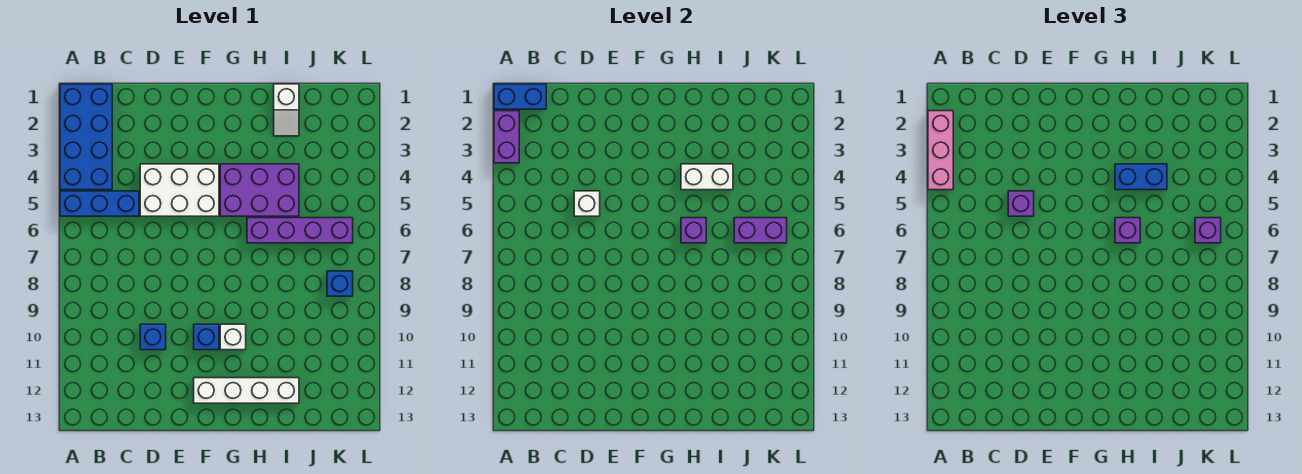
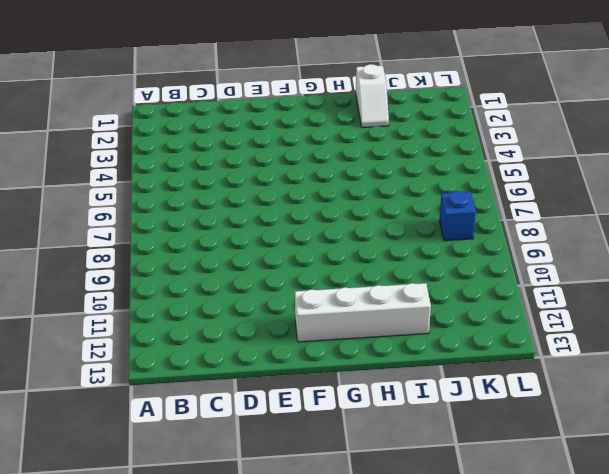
none -> blue brick A1:B4 level 1
none -> blue brick A5:C5 level 1
none -> white brick D4:F5 level 1

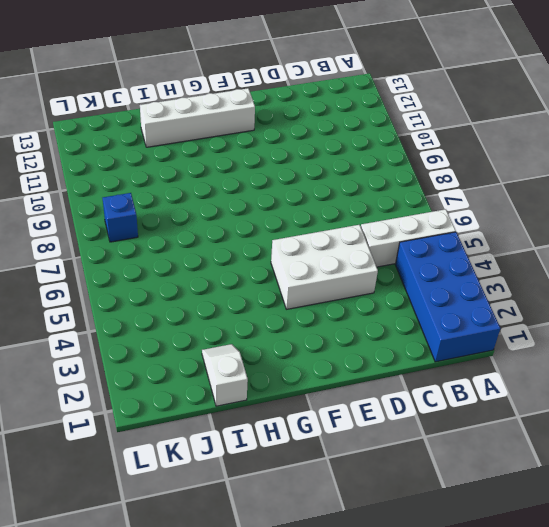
white brick A5:C5 level 1 -> blue brick A5:C5 level 1
none -> blue brick D10 level 1
none -> blue brick F10 level 1
none -> purple brick G4:I5 level 1

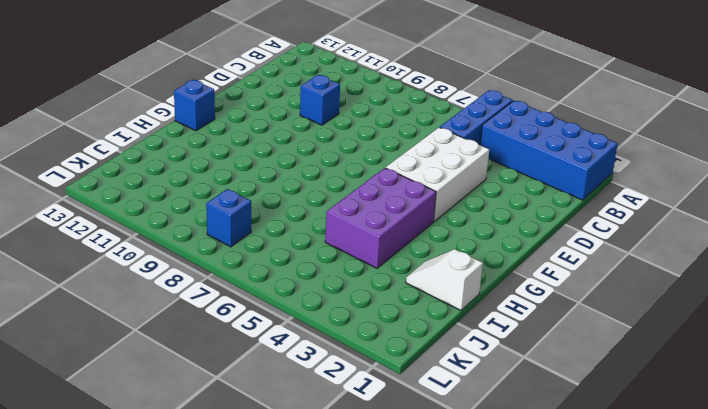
blue brick G13 level 1 -> blue brick F10 level 1
none -> white brick F12:I12 level 1
none -> white brick G10 level 1
none -> purple brick H6:K6 level 1

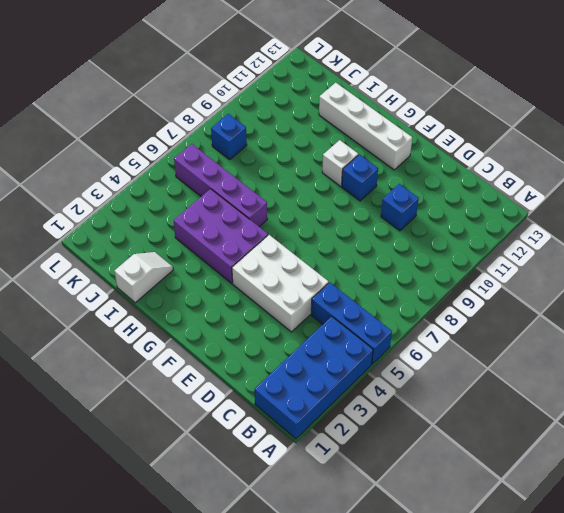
none -> blue brick A1:B1 level 2
none -> purple brick A2:A3 level 2
none -> white brick D5 level 2

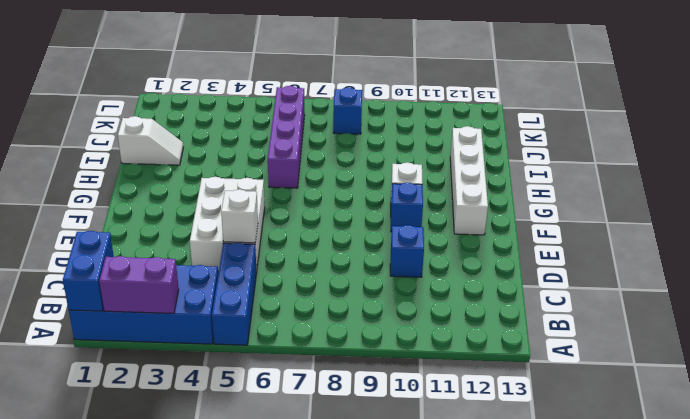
none -> purple brick G4:I5 level 1
none -> white brick H4:I4 level 2
none -> purple brick H6 level 2

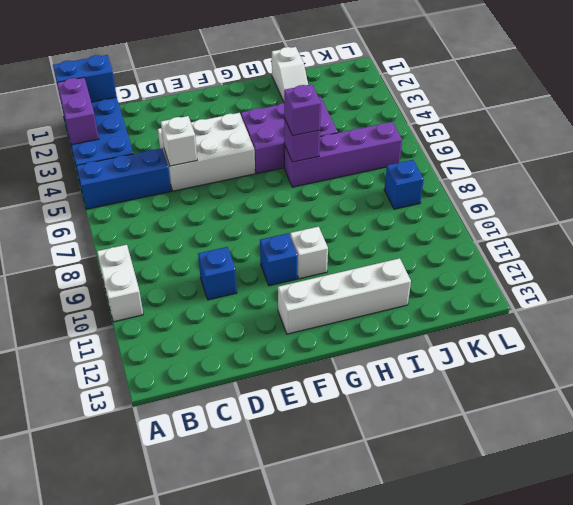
white brick A9:A10 level 1 -> white brick H4:I4 level 2
none -> purple brick J6:K6 level 2
none -> pink brick A2:A4 level 3
none -> purple brick D5 level 3

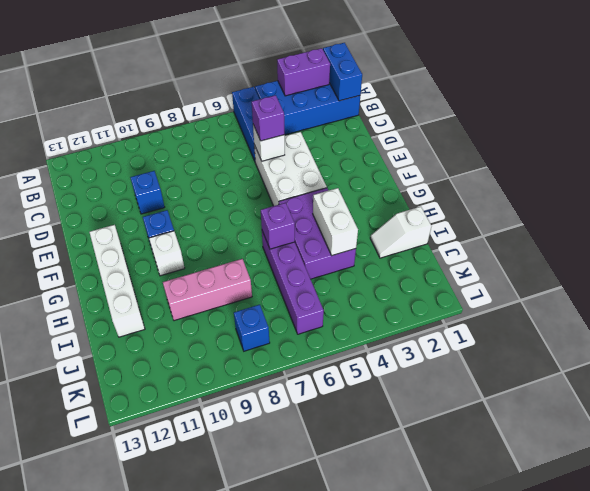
pink brick I8:I10 level 1 -> pink brick A2:A4 level 3
none -> purple brick J6:K6 level 2
none -> blue brick H4:I4 level 3
none -> purple brick H6 level 3

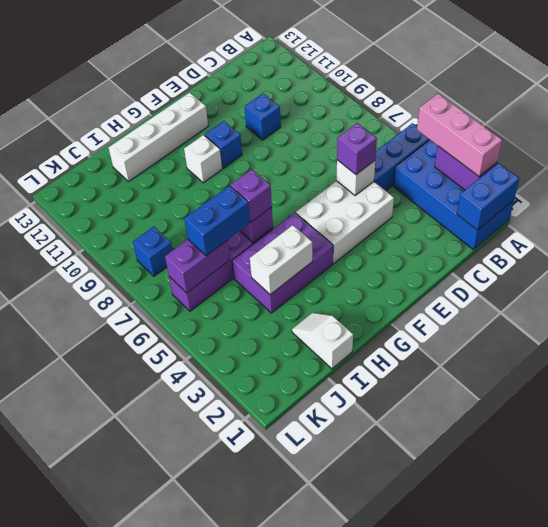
blue brick I6:J6 level 3 -> blue brick H4:I4 level 3
none -> purple brick K6 level 3

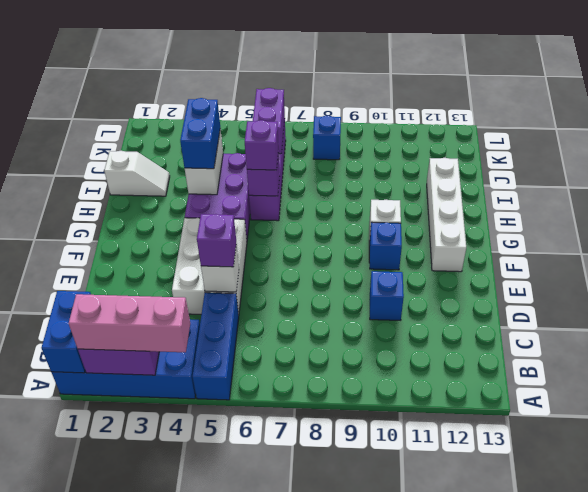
none -> purple brick K6 level 3

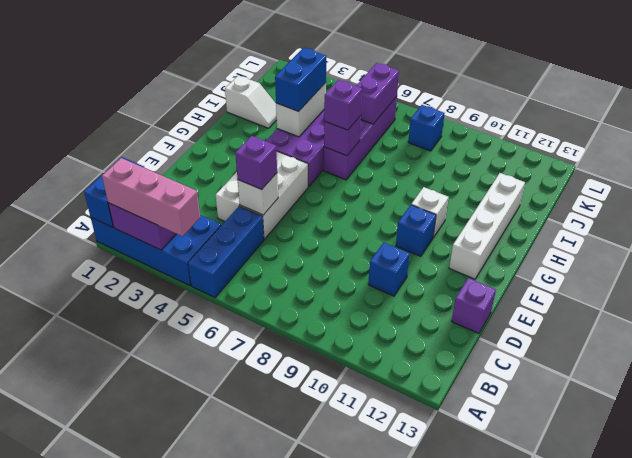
purple brick D13 level 1 -> purple brick K6 level 3

